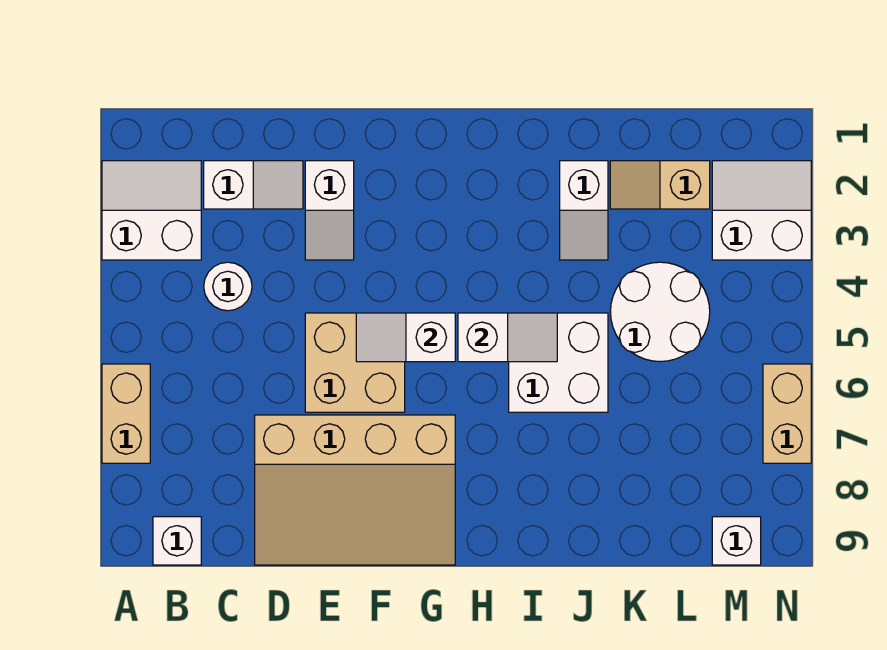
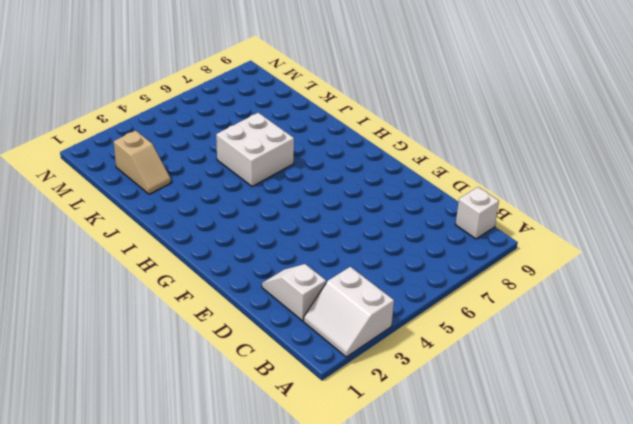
none -> tan brick A6:A7 level 1
none -> white round brick C4 level 1
none -> tan slope D7:G9 level 1 top 7

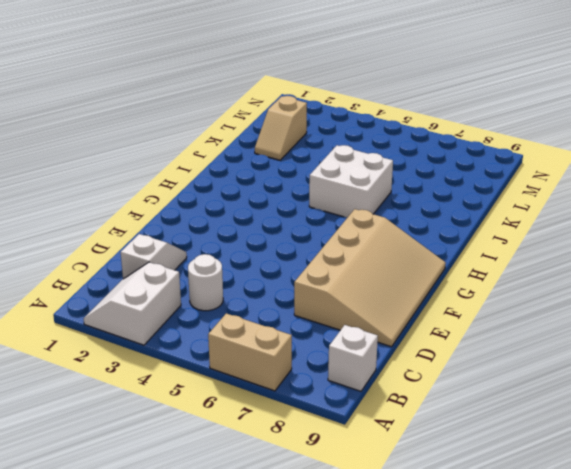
none -> white slope E2:E3 level 1 top 2
none -> tan brick E5:F6 level 1
none -> white slope J2:J3 level 1 top 2

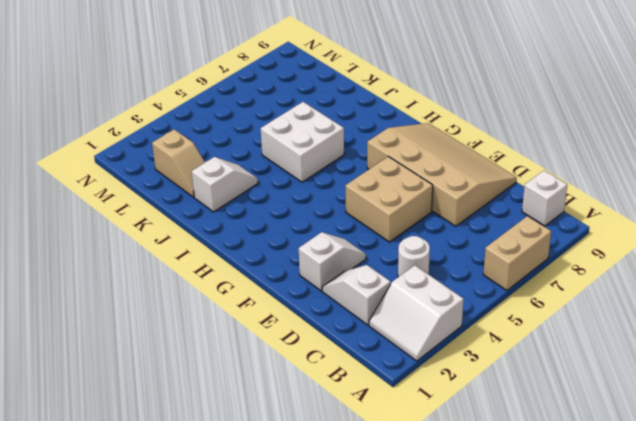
none -> white round brick K4:L5 level 1
none -> white slope M2:N3 level 1 top 3
none -> white brick M9 level 1

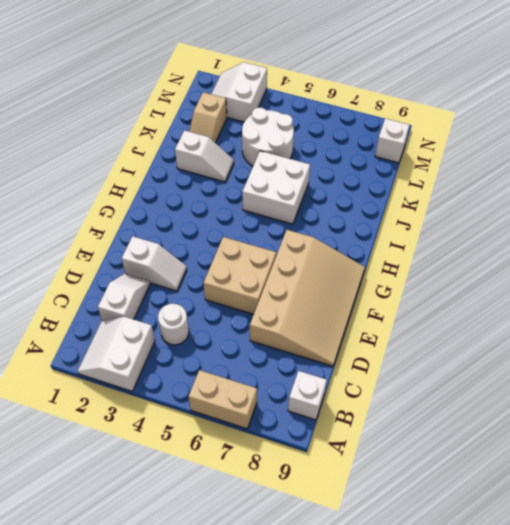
none -> tan brick N6:N7 level 1
none -> white slope F5:G5 level 2 top G
none -> white slope H5:I5 level 2 top H

